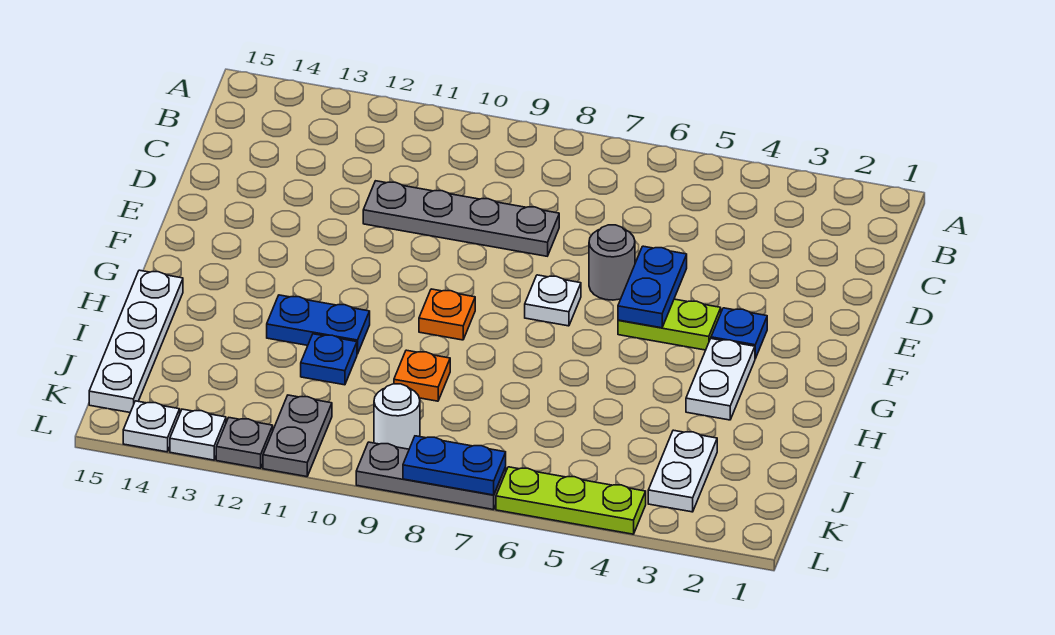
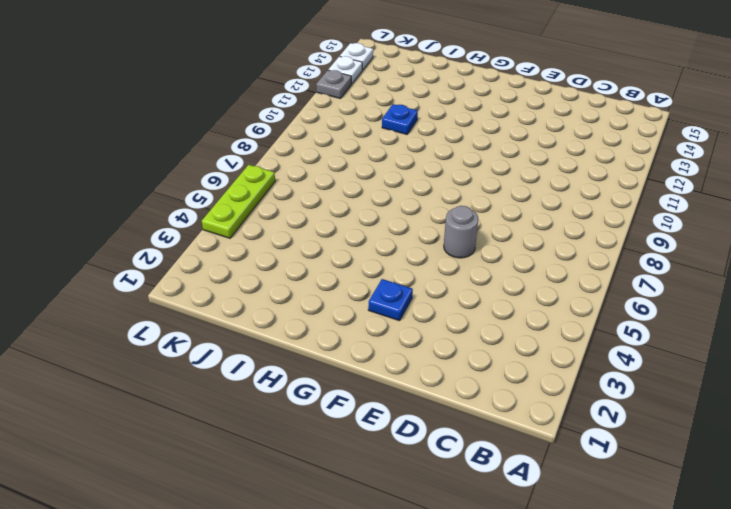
none -> grey plate D8:D11 level 1
none -> lime plate F4:F5 level 1
none -> white plate F7 level 1

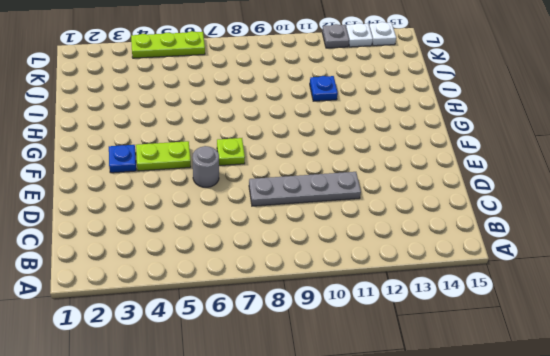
lime plate F7 level 1 -> white plate F7 level 1
none -> white plate G3:H3 level 1
none -> orange plate G9 level 1
none -> blue plate H11:H12 level 1

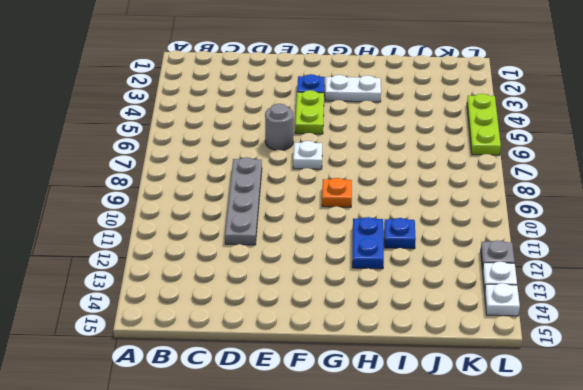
none -> white plate H15:K15 level 1
none -> orange plate I9 level 1
none -> white plate J3:K3 level 1

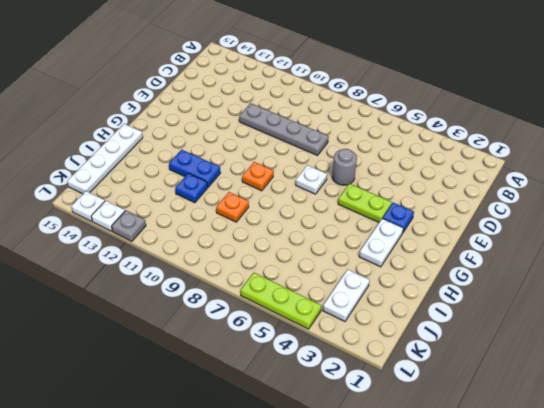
none -> white round brick K9 level 1
none -> grey plate K11:L11 level 1
none -> grey plate L7:L9 level 1

